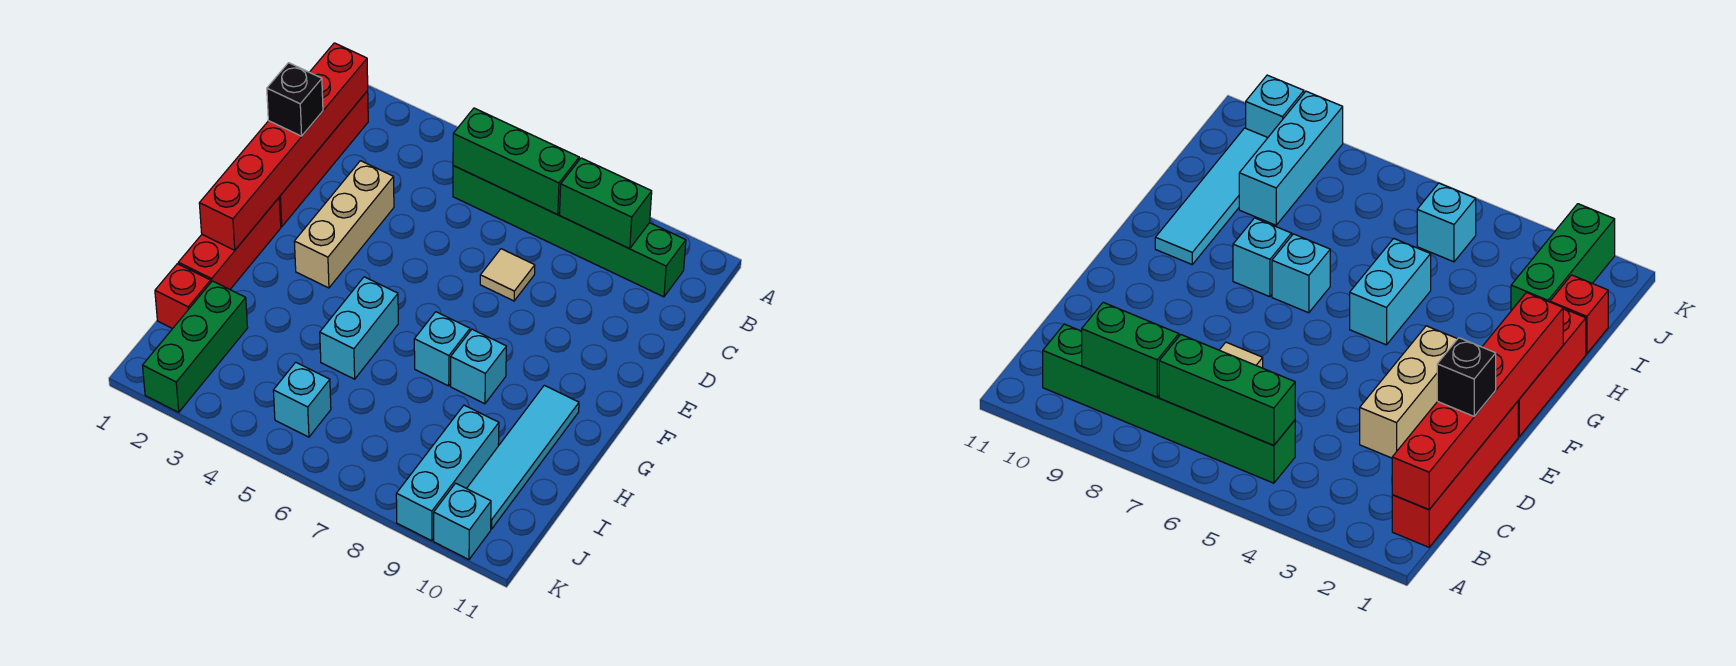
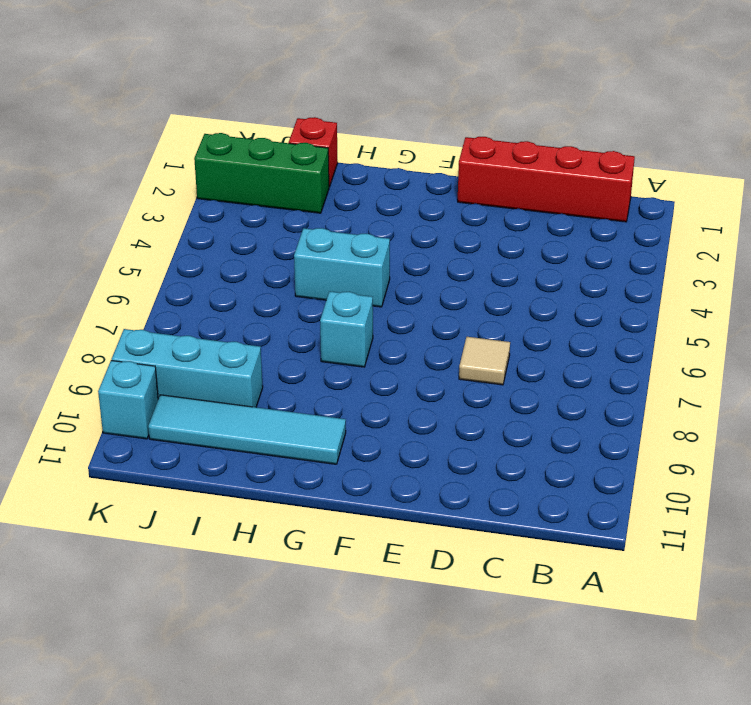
none -> green brick B5:B10 level 1
none -> tan brick D3:F3 level 1
none -> red brick F1:H1 level 1

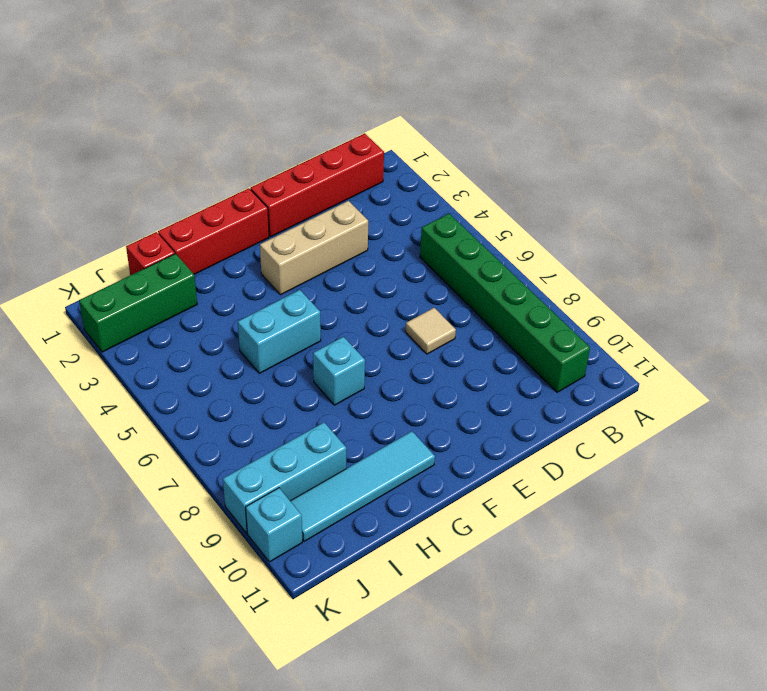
none -> cyan brick G8 level 1
none -> cyan brick J5 level 1
none -> red brick B1:G1 level 2

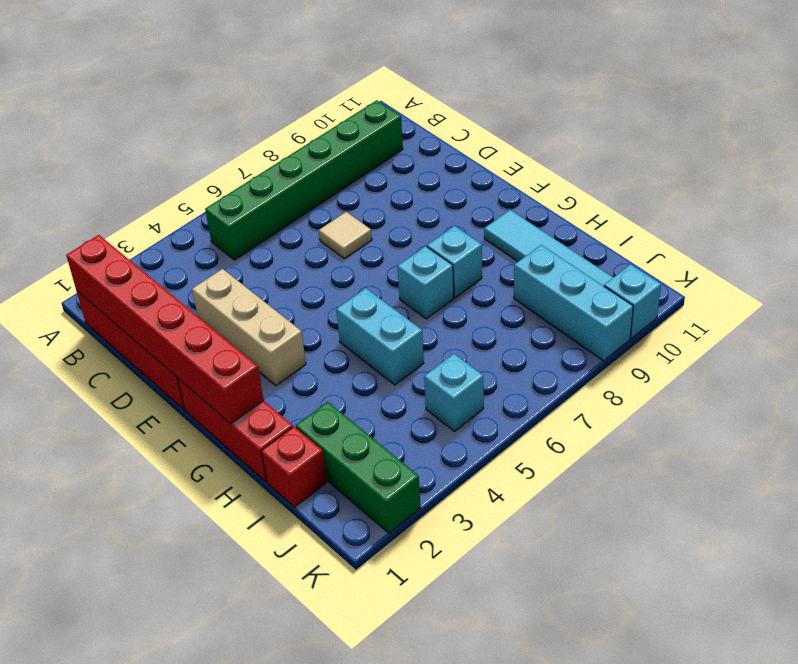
none -> green brick B5:B7 level 2
none -> green brick B8:B9 level 2
none -> black brick D1 level 3

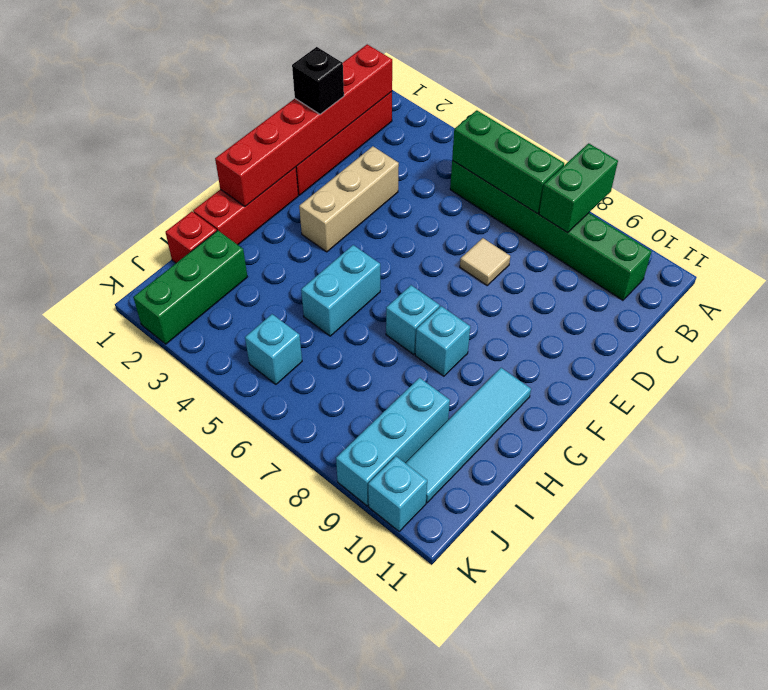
green brick A8:B8 level 2 -> green brick B8:B9 level 2

